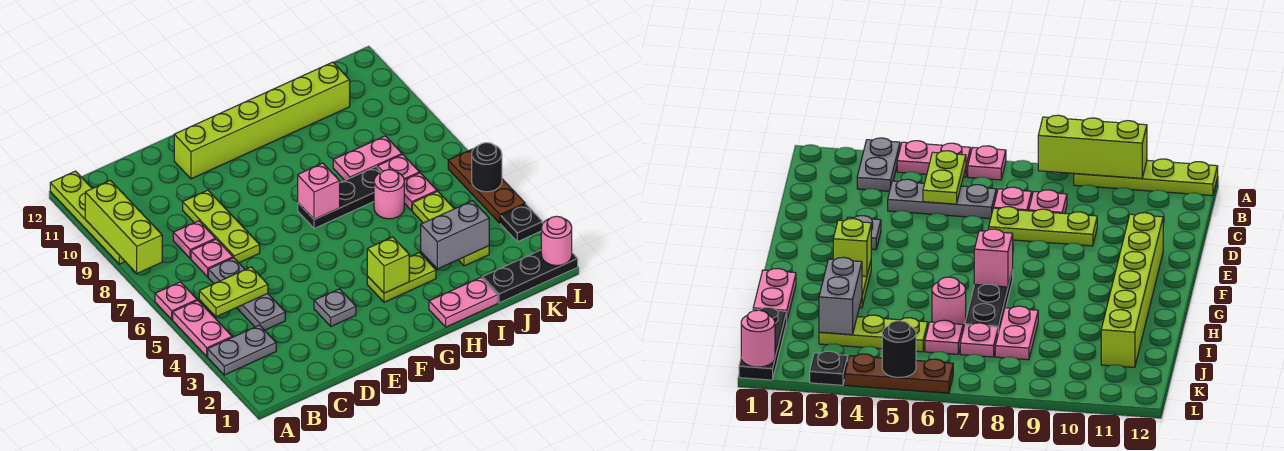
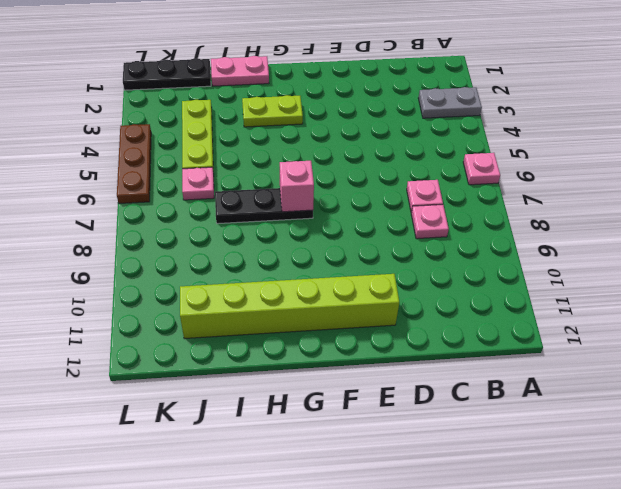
none -> pink plate A4:A5 level 1
none -> lime plate A9:A12 level 1
none -> grey plate C4:C6 level 1

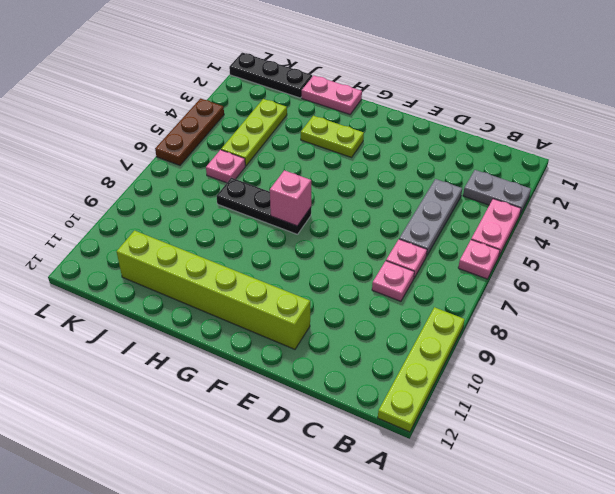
none -> lime plate D7:D9 level 1
none -> grey plate E3 level 1
none -> pink round brick I6 level 1

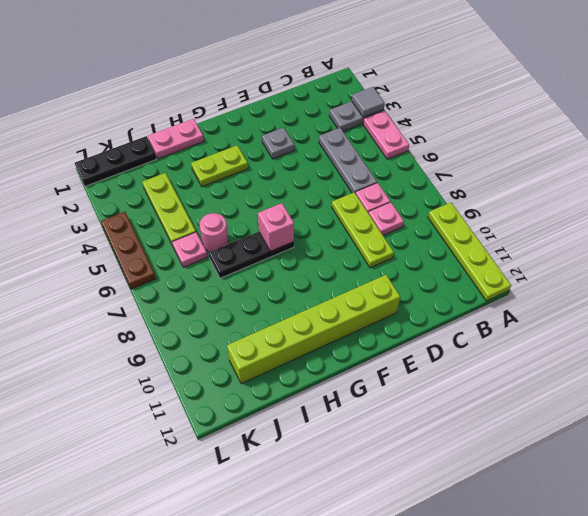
grey tile A3 level 2 -> none
none -> pink plate A6 level 1
none -> pink plate I8:J8 level 1
none -> pink plate J7 level 1

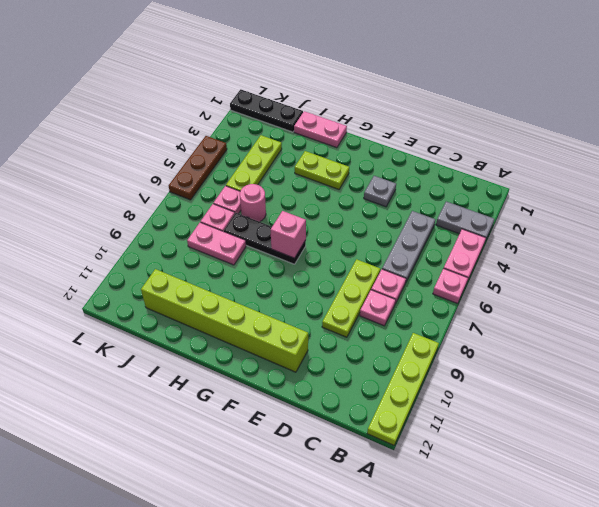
none -> black plate L3 level 1
none -> lime brick A8:A10 level 2
none -> lime plate B5:C5 level 2

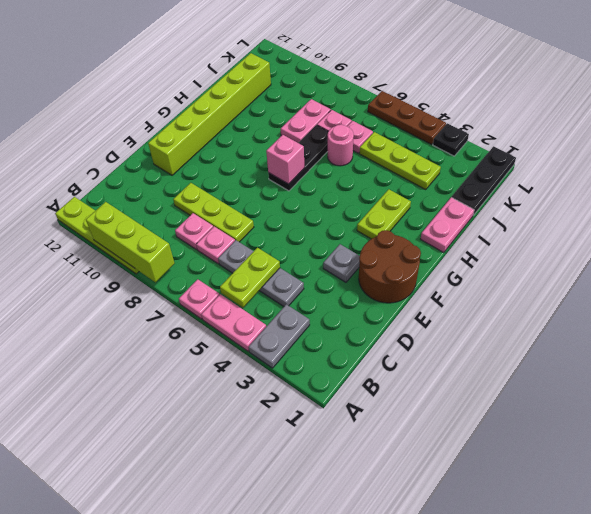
brown round brick E1:F2 level 1 -> none
none -> lime brick G3 level 2
none -> grey brick I3:J3 level 2
none -> pink round brick L1 level 2

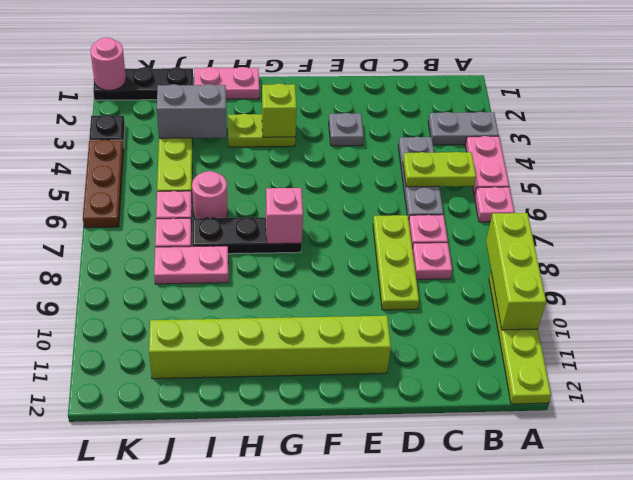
none -> black round brick L5 level 2

